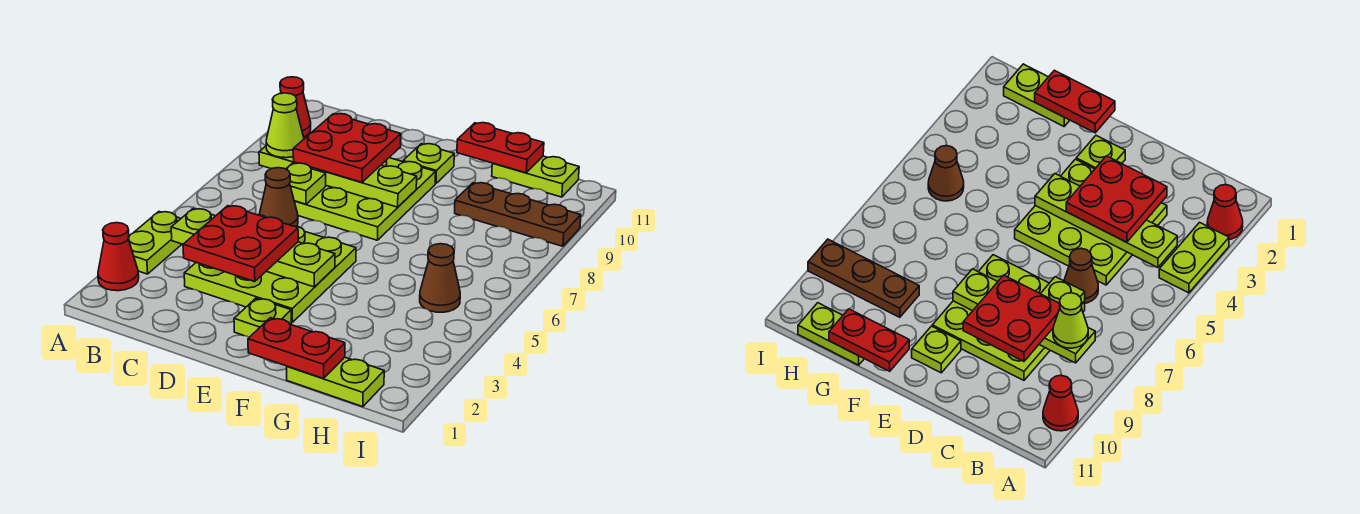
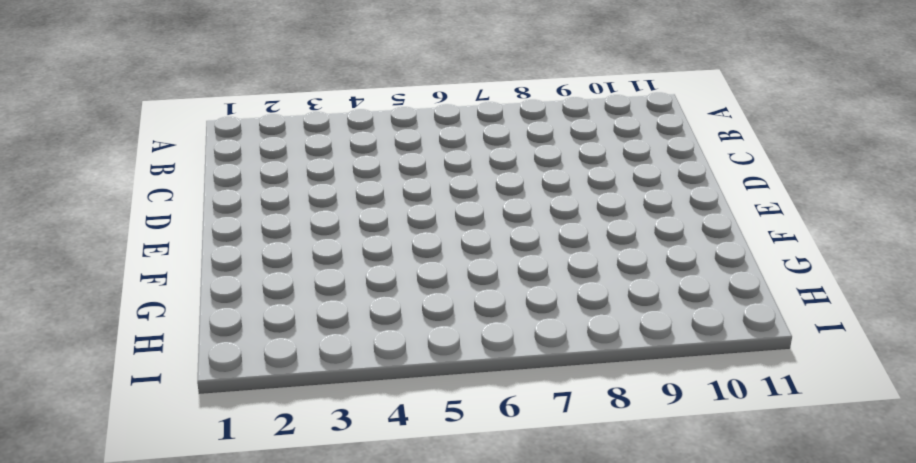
none -> red cone A2 level 1
none -> lime plate A3:A4 level 1
none -> red cone A10 level 1

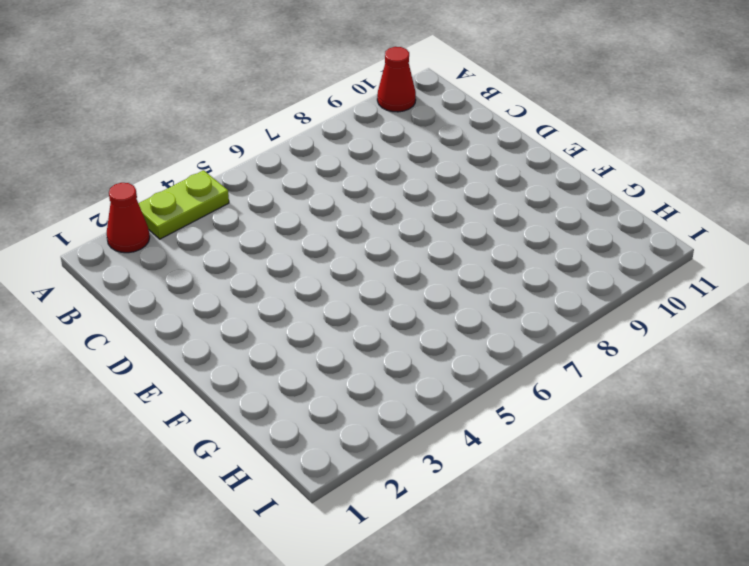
none -> lime plate C3:E5 level 1
none -> brown cone C6 level 1
none -> lime plate C7:E9 level 1

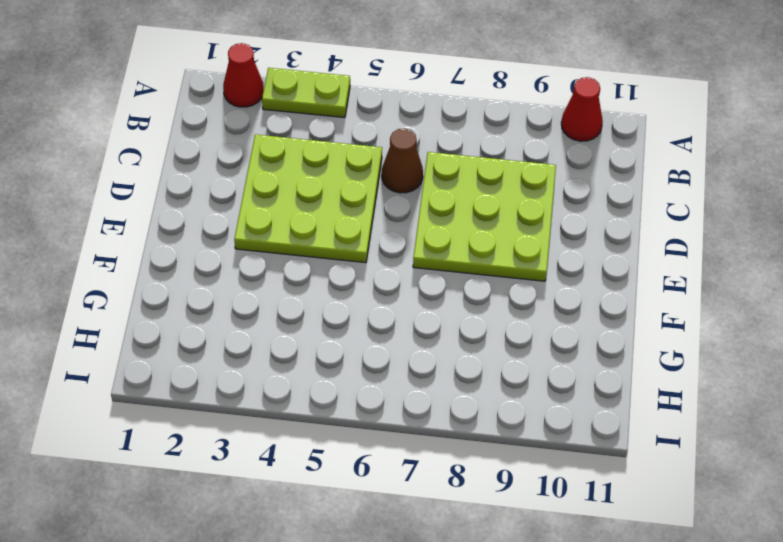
none -> lime plate E2 level 1
none -> lime plate E10 level 1
none -> lime plate G1:H1 level 1

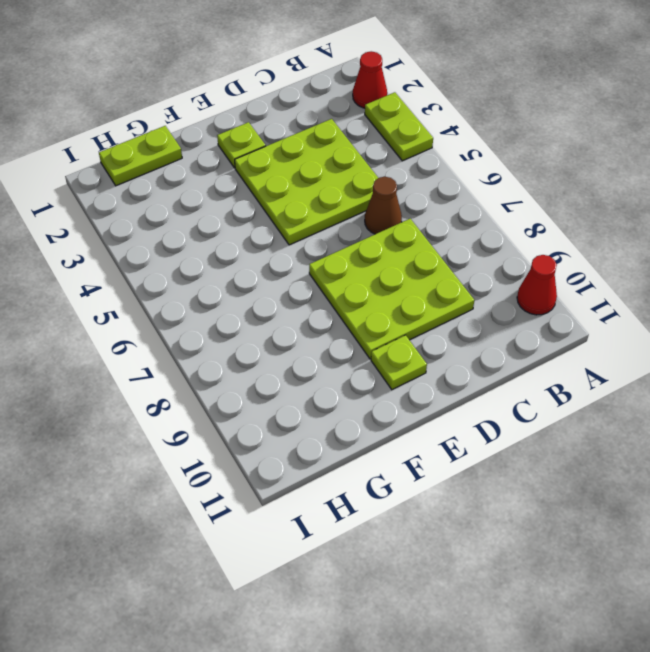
none -> brown plate G9:I9 level 1
none -> lime plate G11:H11 level 1
none -> brown cone H5 level 1

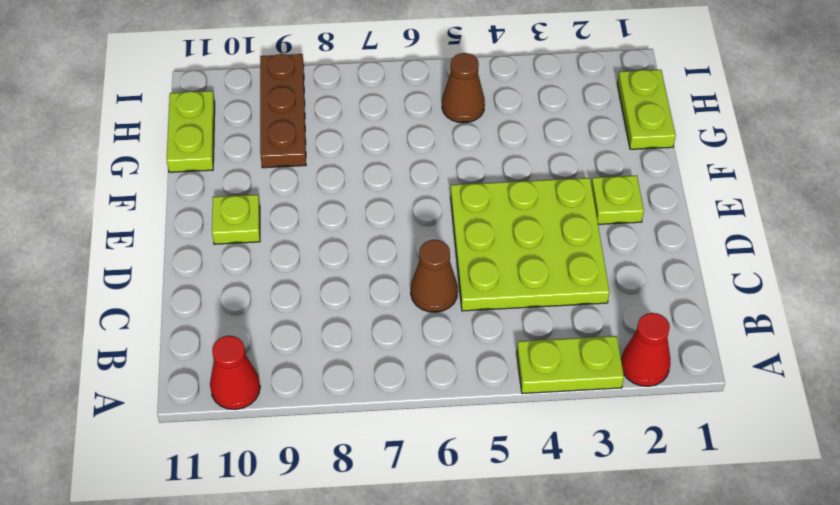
none -> lime plate C7:E9 level 1
none -> lime plate B4:E4 level 2
none -> lime plate B8:E8 level 2

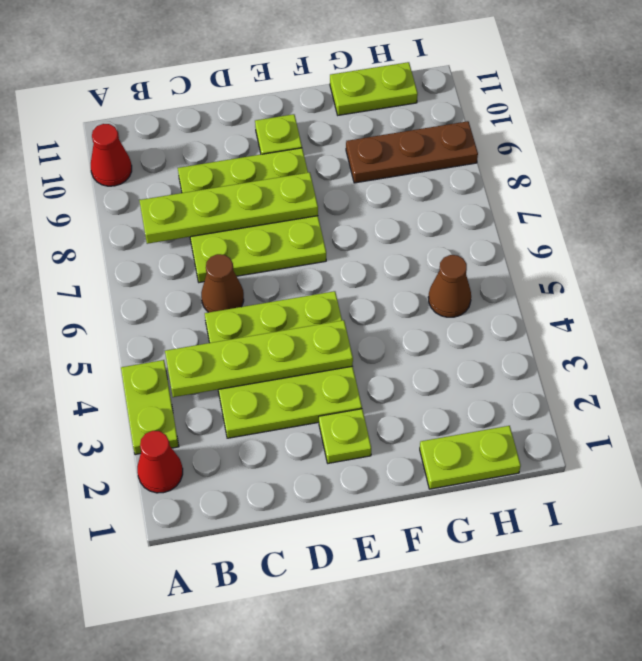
none -> lime plate C7 level 2
none -> red plate F1:G1 level 2
none -> red plate F11:G11 level 2

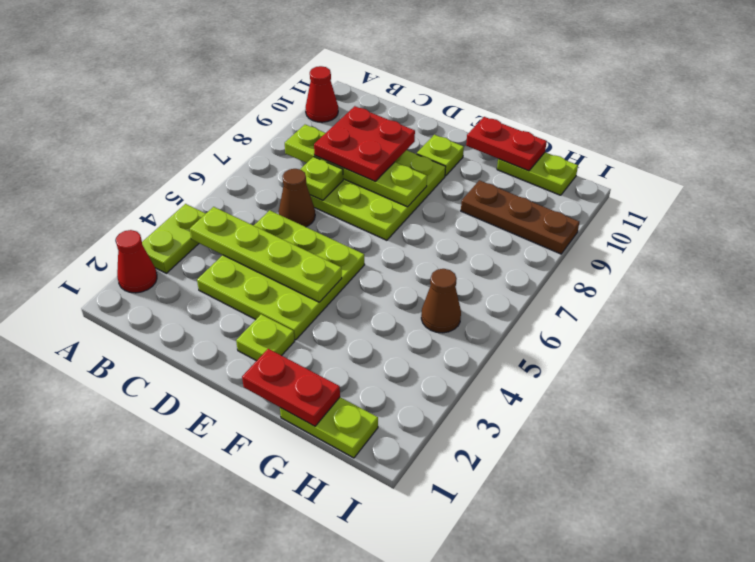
none -> lime cone B8 level 3
none -> red plate C3:D4 level 3

